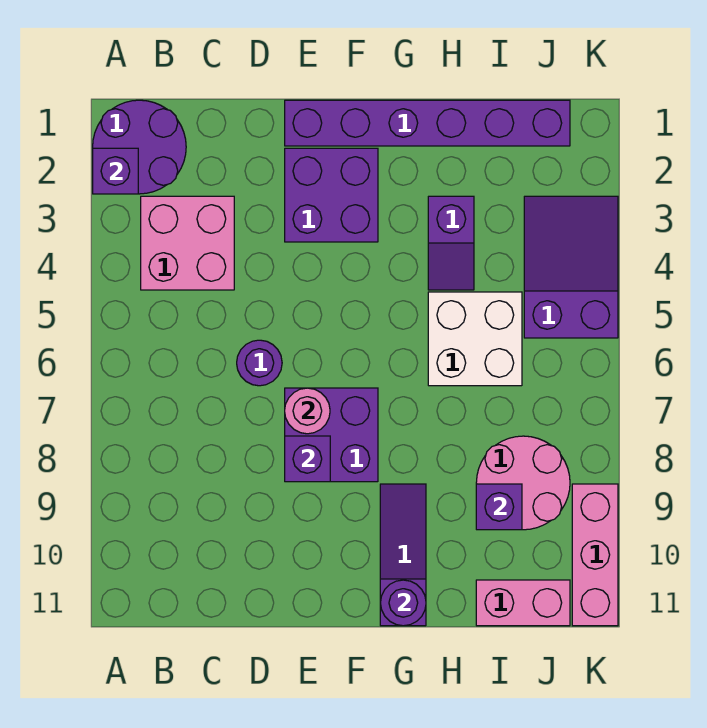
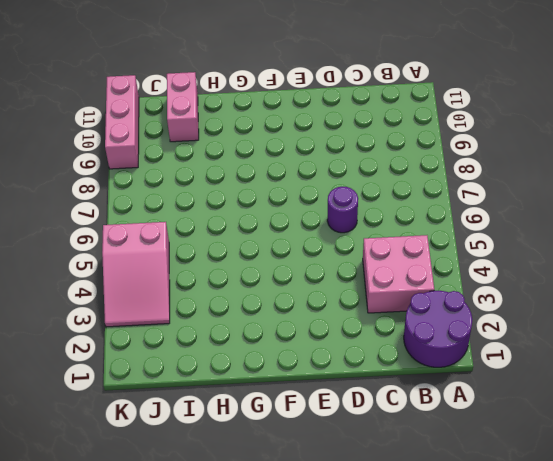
pink brick I10:I11 level 1 -> pink brick I11:J11 level 1
pink slope J3:K5 level 1 top 5 -> purple slope J3:K5 level 1 top 5
none -> purple brick E1:J1 level 1
none -> purple brick E2:F3 level 1
none -> purple brick E7:F8 level 1

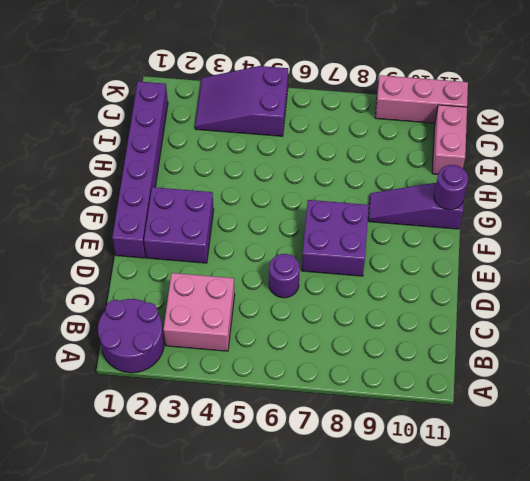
none -> purple slope H3:H4 level 1 top 3
none -> white brick H5:I6 level 1
none -> pink round brick I8:J9 level 1

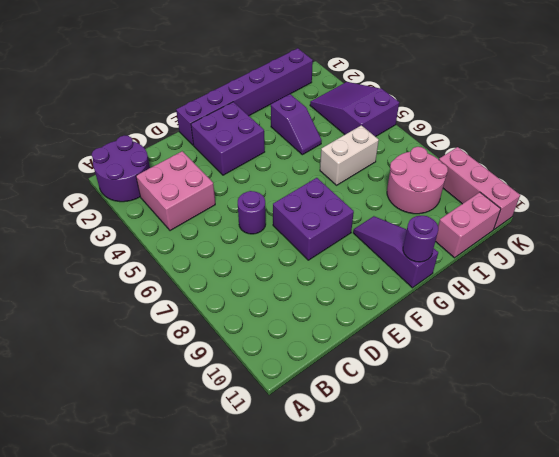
white brick H6:I6 level 1 -> white brick H5:I6 level 1
none -> purple brick A2 level 2
none -> pink round brick E7 level 2
none -> purple brick E8 level 2

